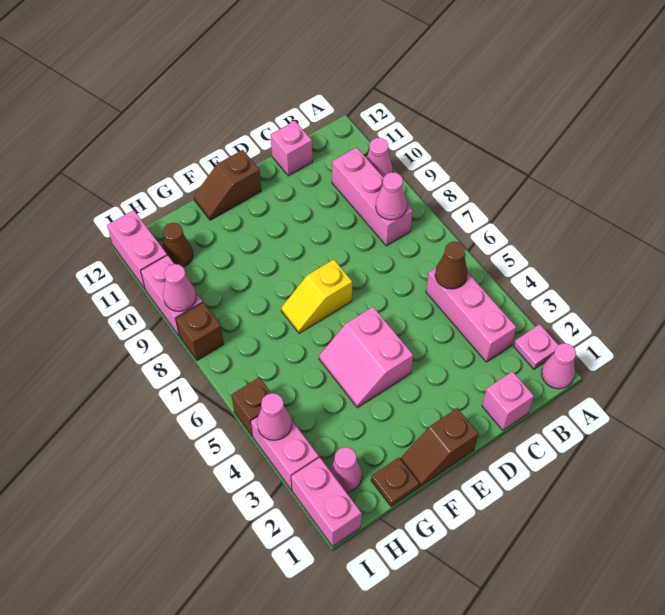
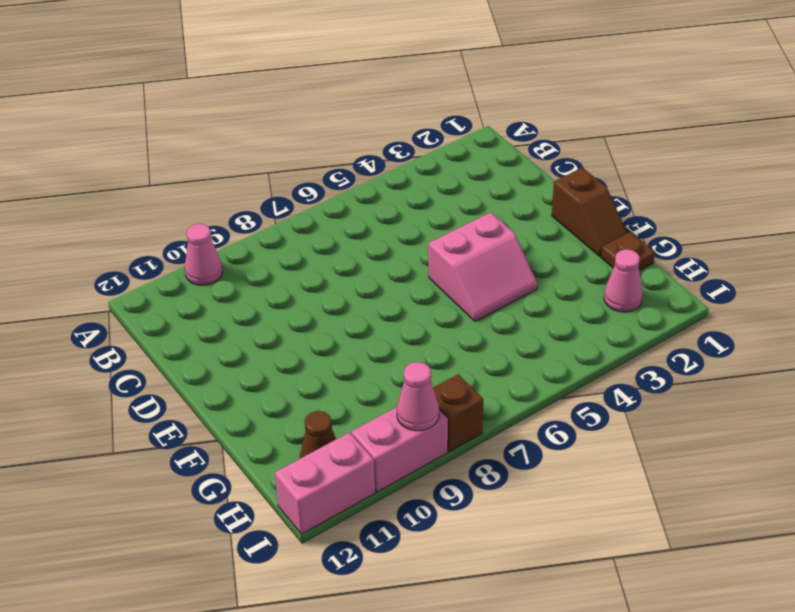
none -> pink cone A1 level 1
none -> pink plate A2 level 1
none -> pink brick B3:B5 level 1

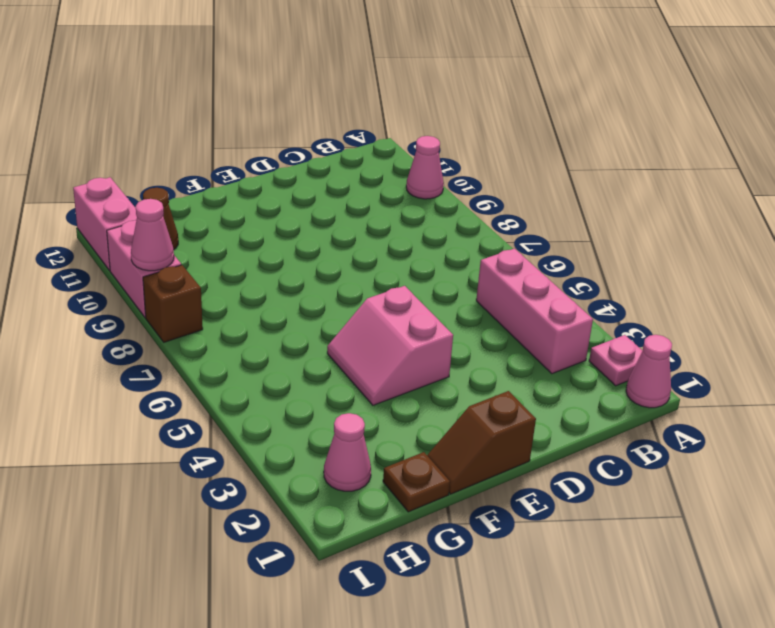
none -> pink brick B8:B10 level 1
none -> pink brick C1 level 1
none -> pink brick C12 level 1

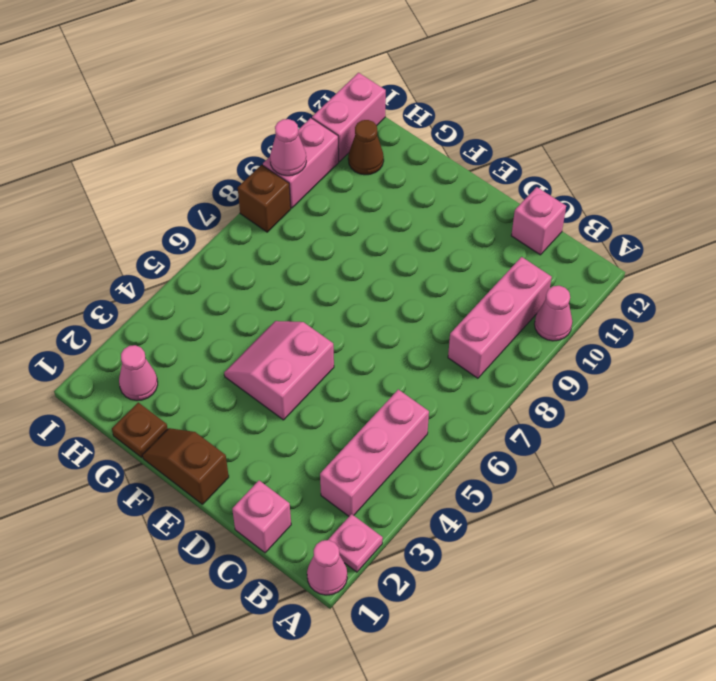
none -> yellow slope E7:F7 level 1 top E
none -> brown slope E12:F12 level 1 top E
none -> pink brick I1:I2 level 1

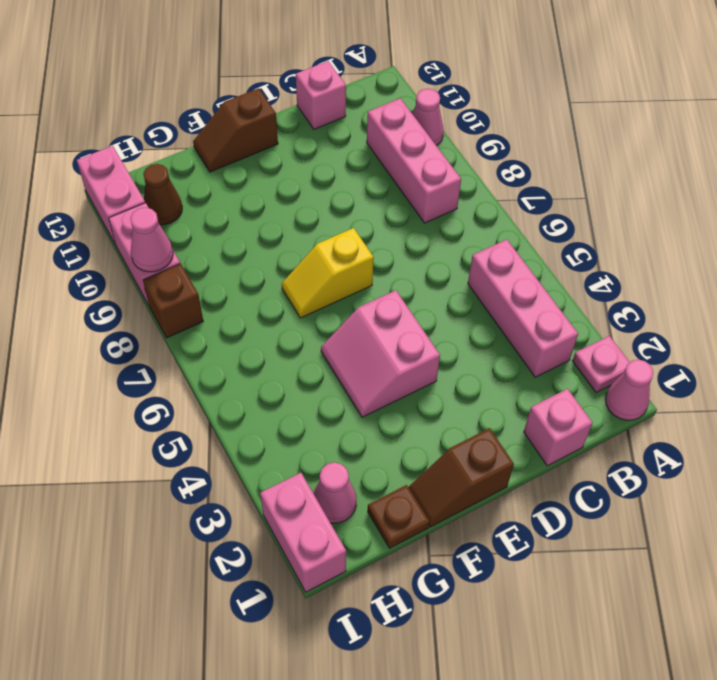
none -> pink brick I3:I4 level 1
none -> brown brick I5 level 1
none -> brown cone B5 level 2

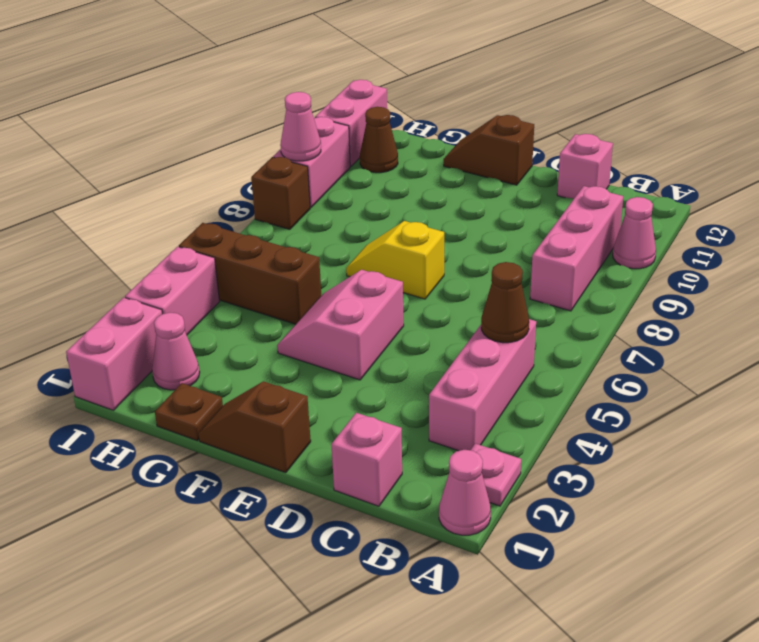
brown brick G5:I5 level 1 -> brown brick I5 level 1
none -> pink cone B8 level 2
none -> pink cone I4 level 2

